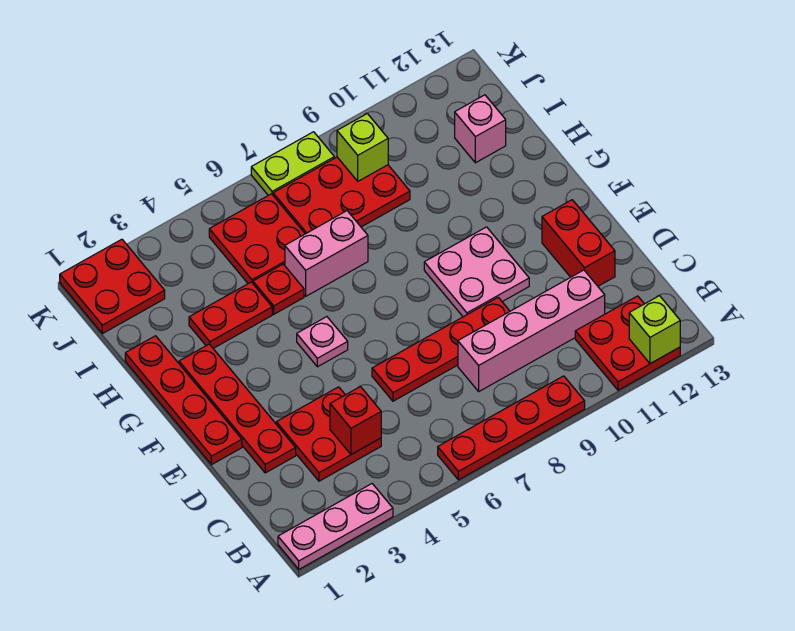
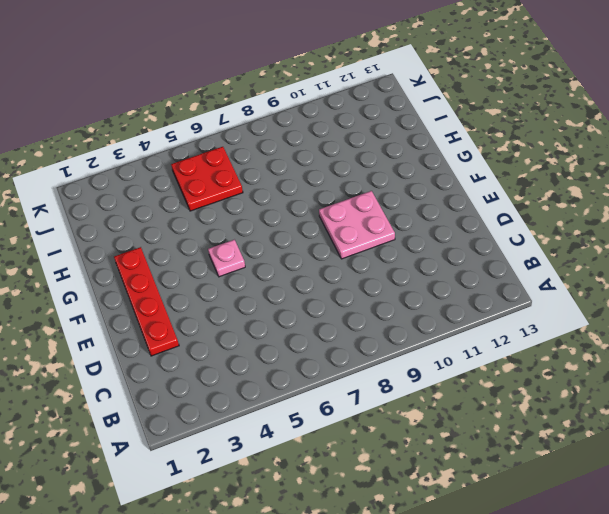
none -> pink plate A1:A3 level 1
none -> red plate A6:A9 level 1
none -> red plate A11:B12 level 1

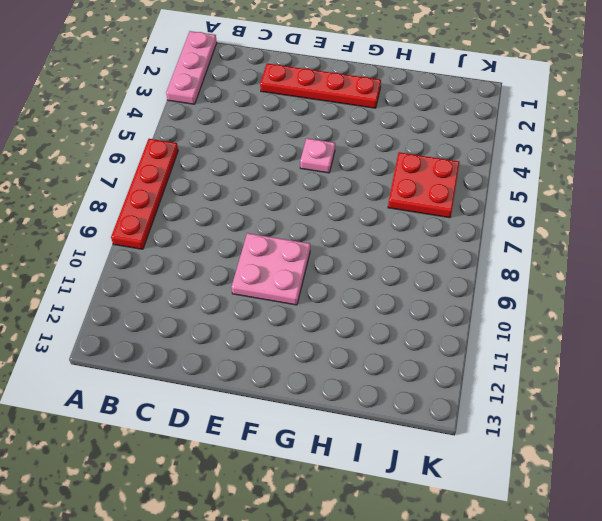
none -> red plate A11:B12 level 1
none -> red plate C3:D4 level 1
none -> pink brick C8:C11 level 1

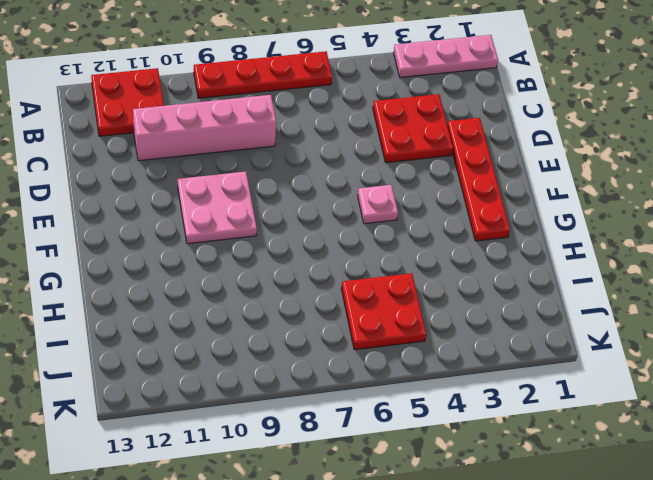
none -> red plate D6:D9 level 1
none -> red brick D12:E12 level 1
none -> red plate E1:H1 level 1

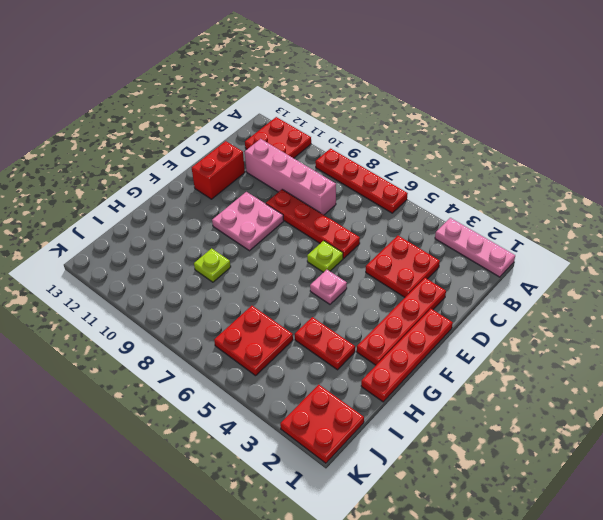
lime plate E6 level 1 -> none
lime plate H9 level 1 -> none
none -> red plate H5 level 1
none -> pink brick H6:H7 level 1
none -> red plate I7:J9 level 1

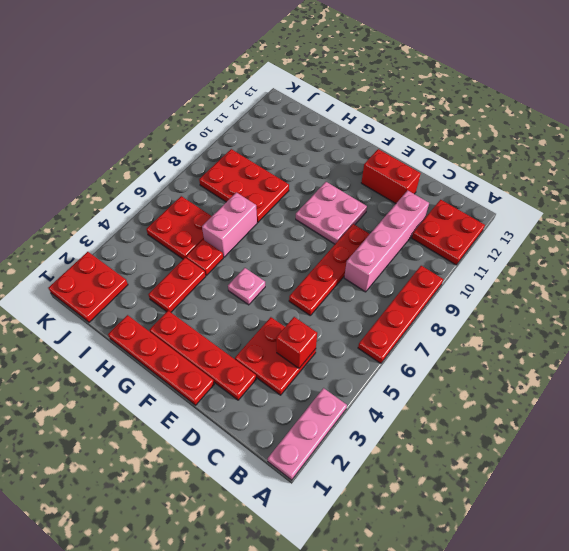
red plate H8:J9 level 1 -> red plate I7:J9 level 1
none -> pink brick I12 level 1
none -> lime plate K7:K8 level 1
none -> lime brick A12 level 2

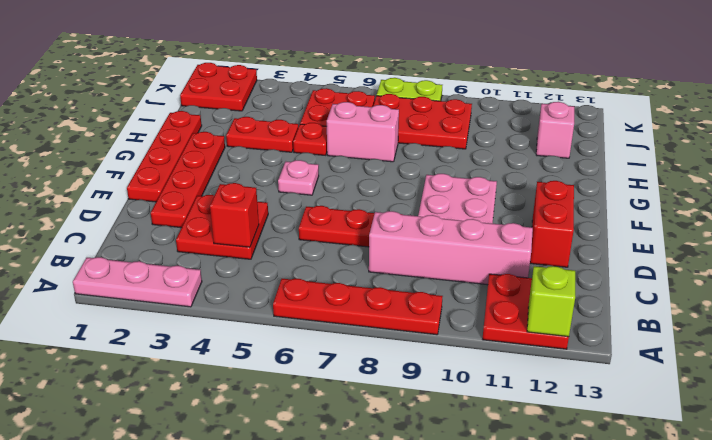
none -> lime brick J9 level 2

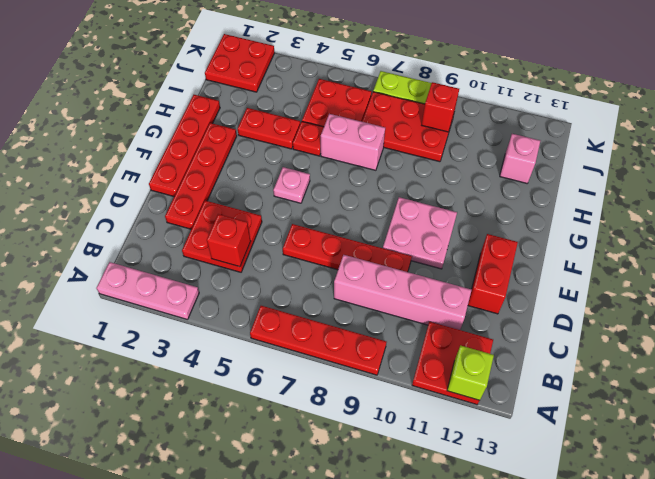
red brick J9 level 2 -> lime brick J9 level 2

